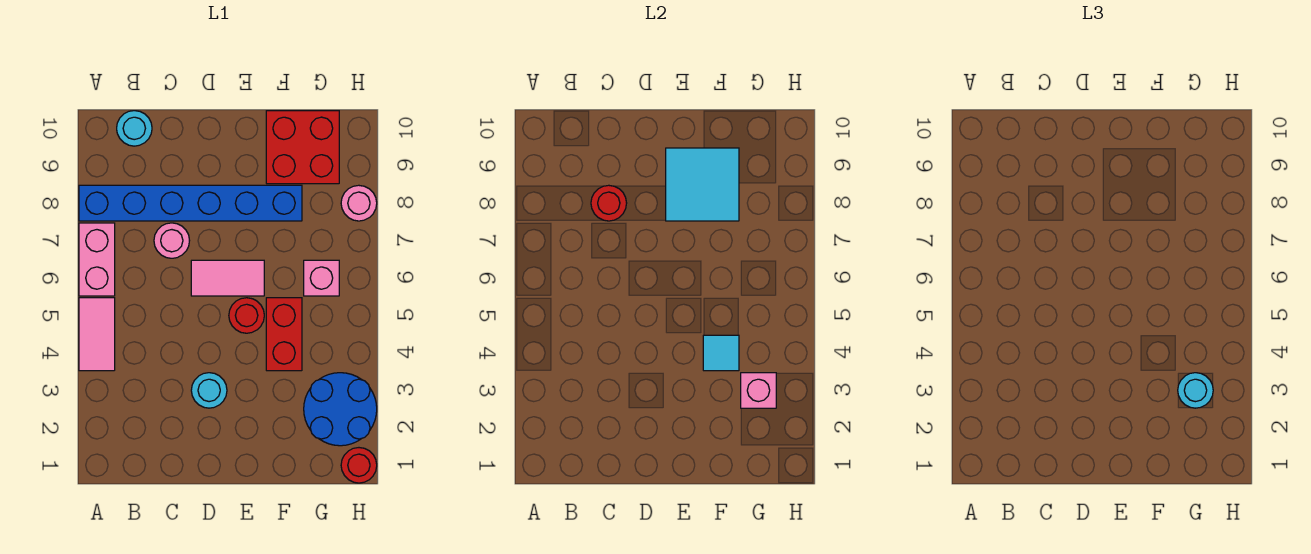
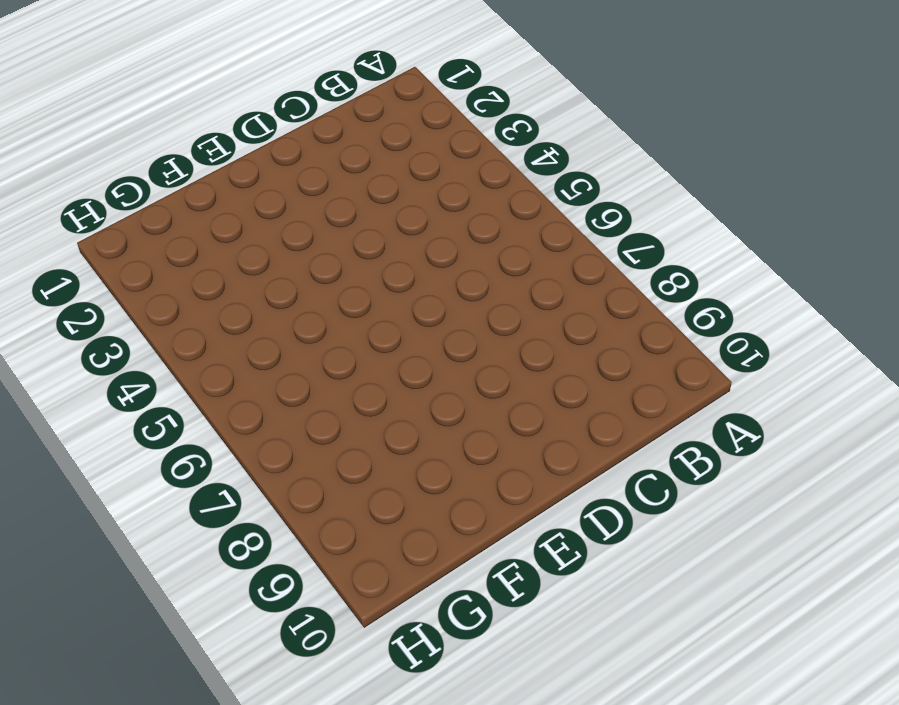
none -> pink tile A4:A5 level 1
none -> pink brick A6:A7 level 1
none -> blue brick A8:F8 level 1

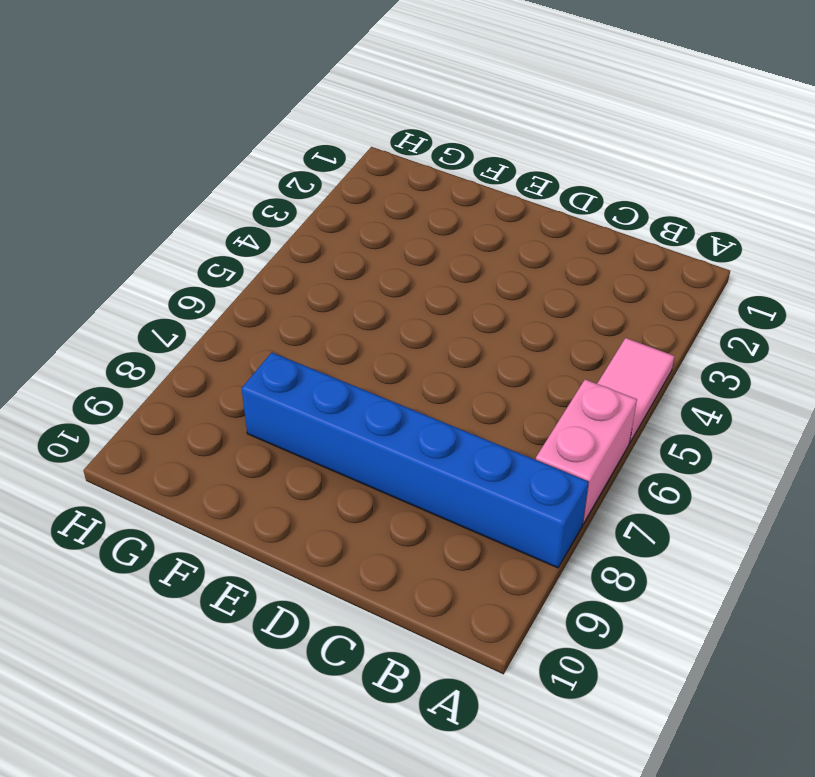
none -> cyan round brick B10 level 1
none -> pink round brick C7 level 1
none -> cyan round brick D3 level 1

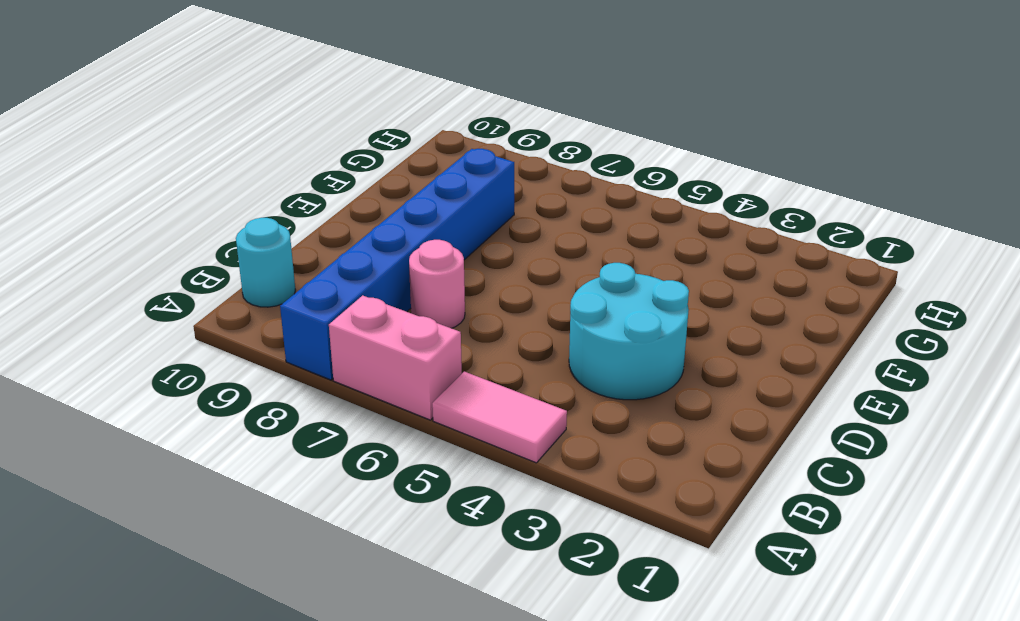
cyan round brick C3:D4 level 1 -> cyan round brick D3 level 1
none -> pink tile D6:E6 level 1
none -> red round brick E5 level 1
none -> red brick F4:F5 level 1

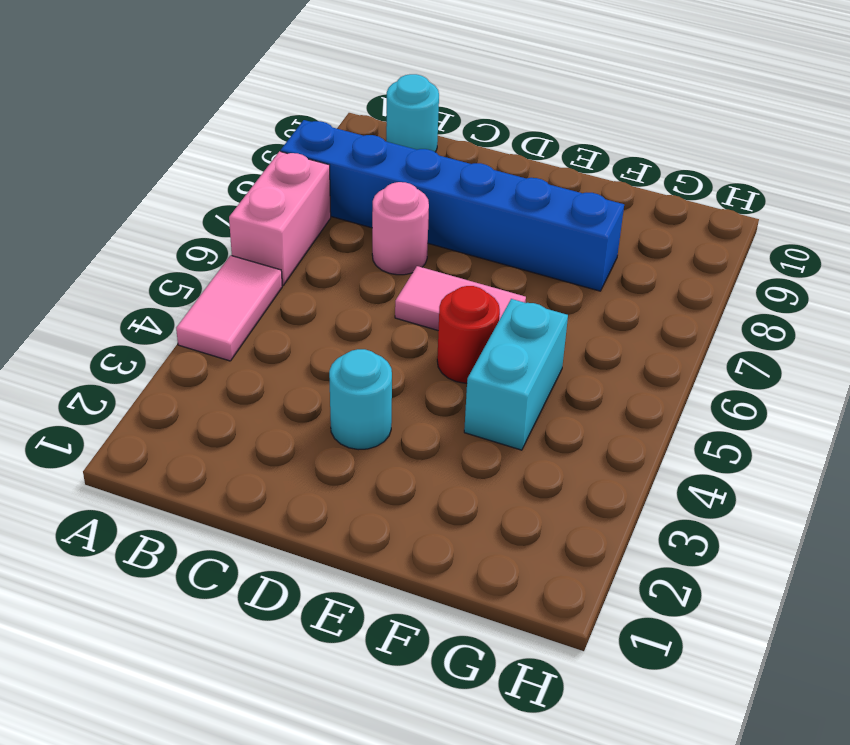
cyan brick F4:F5 level 1 -> red brick F4:F5 level 1
none -> red brick F9:G10 level 1
none -> blue round brick G2:H3 level 1
none -> pink brick G6 level 1

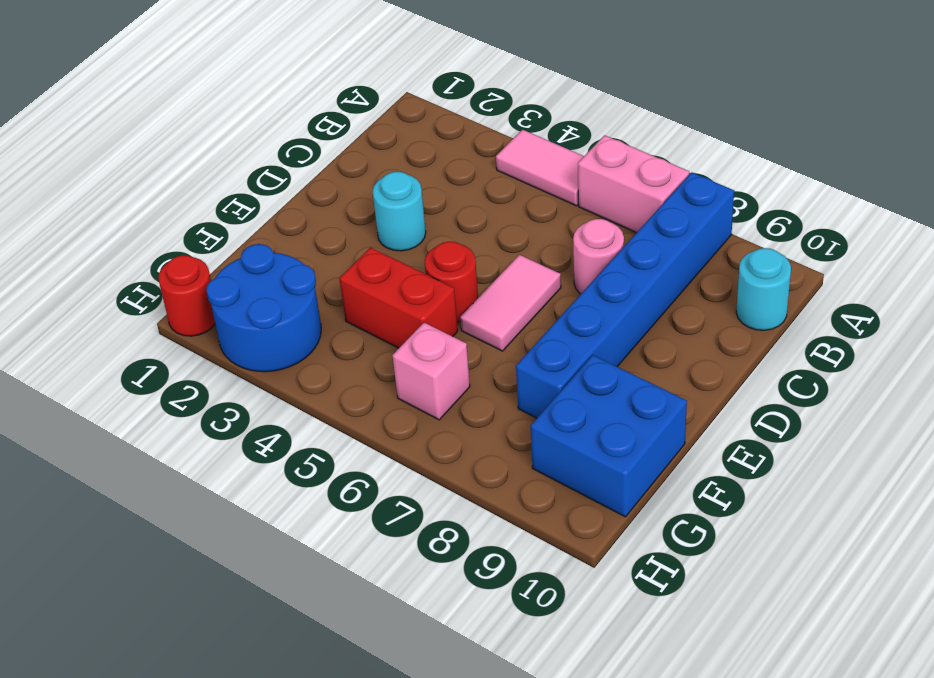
blue brick F9:G10 level 1 -> red brick F9:G10 level 1
none -> pink round brick H8 level 1
none -> red round brick C8 level 2
none -> cyan tile E8:F9 level 2

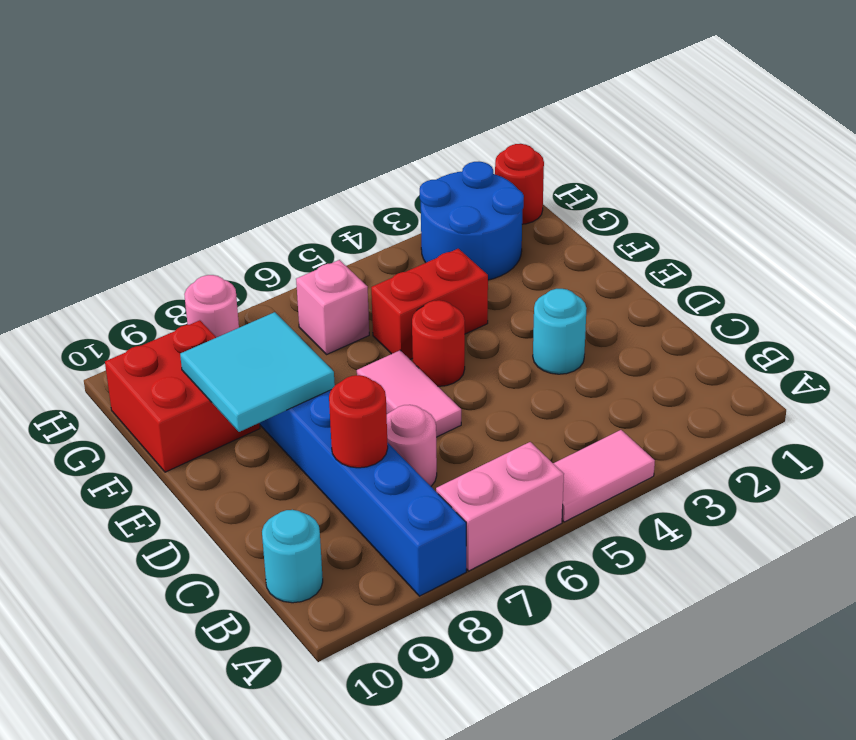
none -> cyan tile F4 level 2
none -> pink brick G3 level 2
none -> cyan round brick G3 level 3

